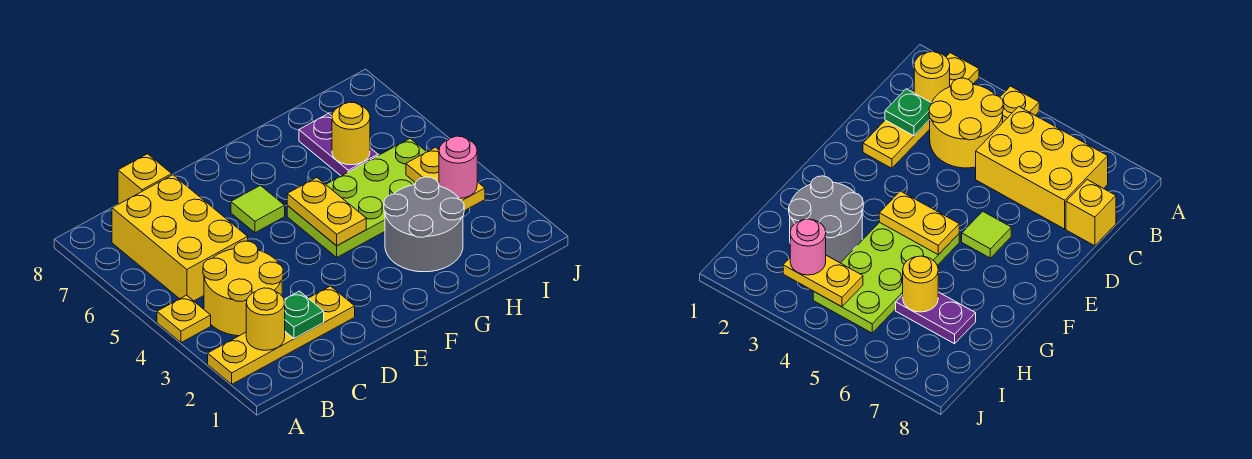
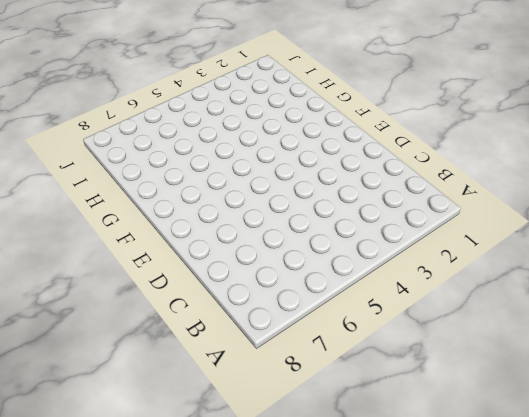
none -> yellow plate A2:D2 level 1
none -> yellow plate A4 level 1
none -> yellow round brick B3:C4 level 1

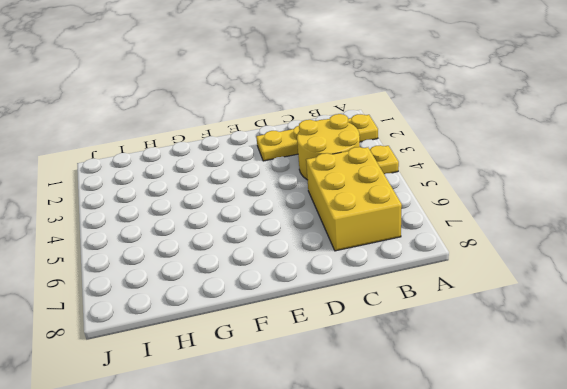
none -> yellow brick C8 level 1
none -> lime tile E6 level 1
none -> lime plate F4:I5 level 1

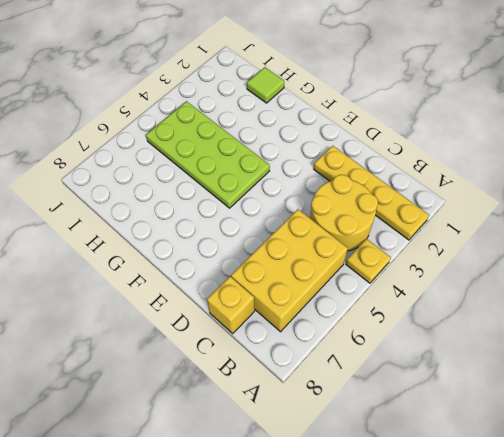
lime tile H1 level 1 -> lime tile E6 level 1
none -> grey round brick G2:H3 level 1
none -> purple plate H6:H7 level 1
none -> yellow round brick B2 level 2

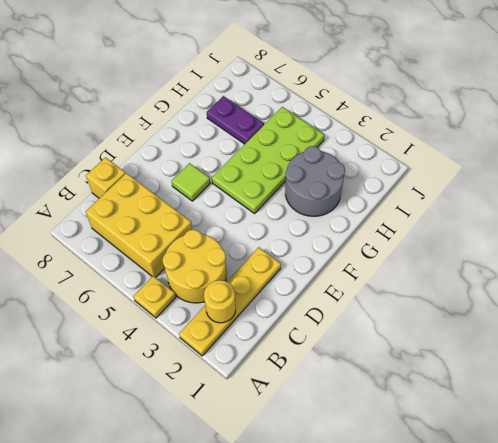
none -> green plate C2 level 2
none -> yellow plate F4:F5 level 2
none -> yellow round brick H6 level 2

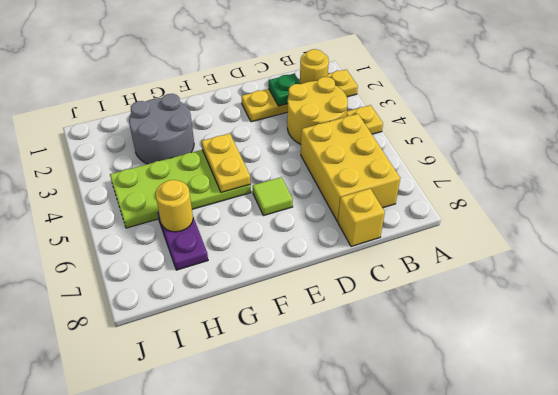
none -> yellow plate I3:I4 level 2
none -> pink round brick I3 level 3

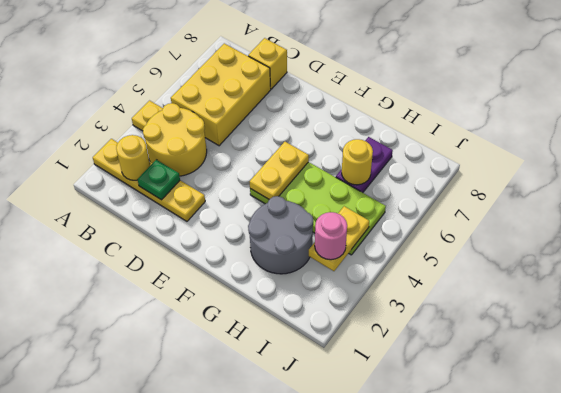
none -> lime tile E6 level 1

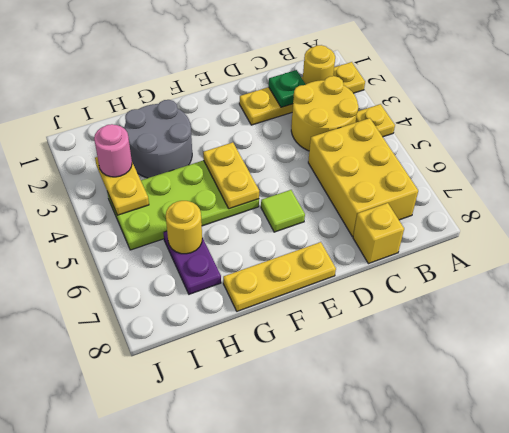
yellow plate E8:G8 level 1 -> none

